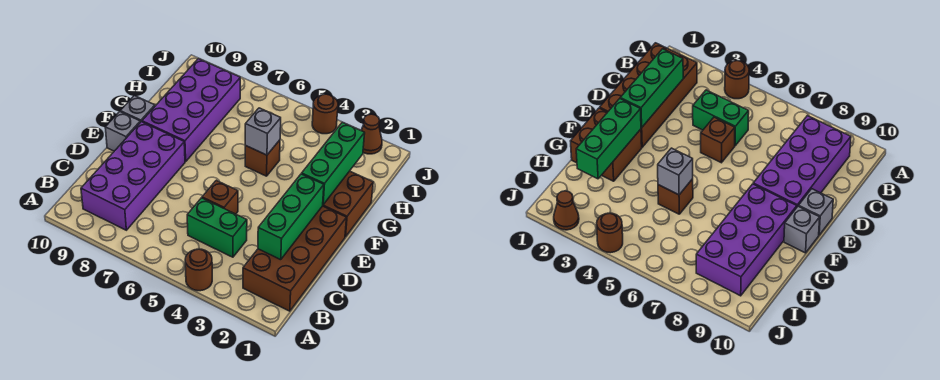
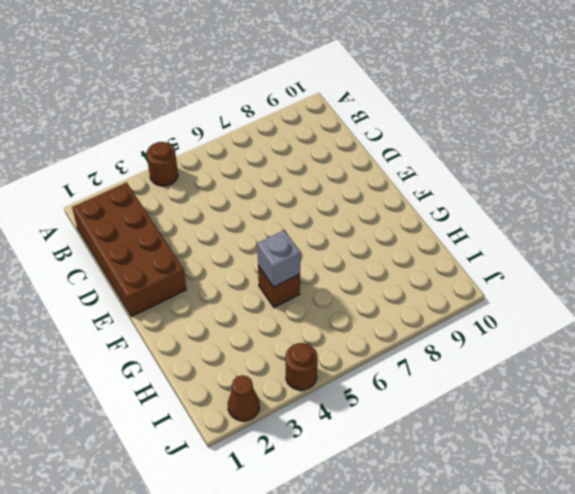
none -> purple brick B8:E9 level 1
none -> green brick C4:C5 level 1
none -> brown brick D5 level 1

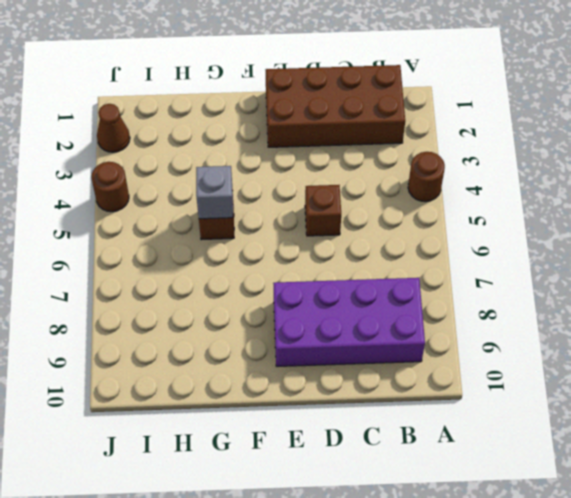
none -> green brick C4:C5 level 1
none -> grey brick E10 level 1
none -> brown brick F1:G2 level 1

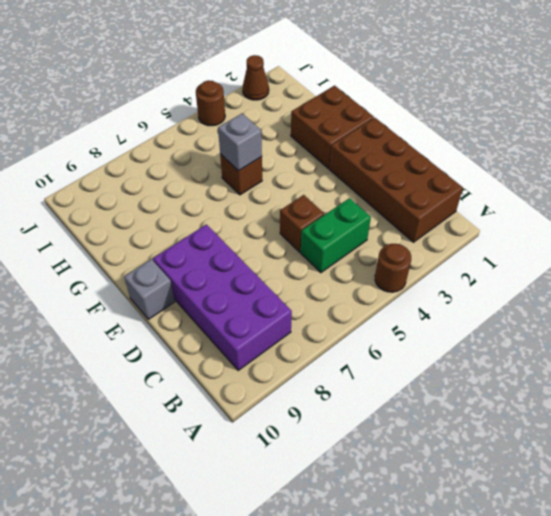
none -> purple brick F8:I9 level 1
none -> grey brick F10 level 1
none -> green brick C2:E2 level 2

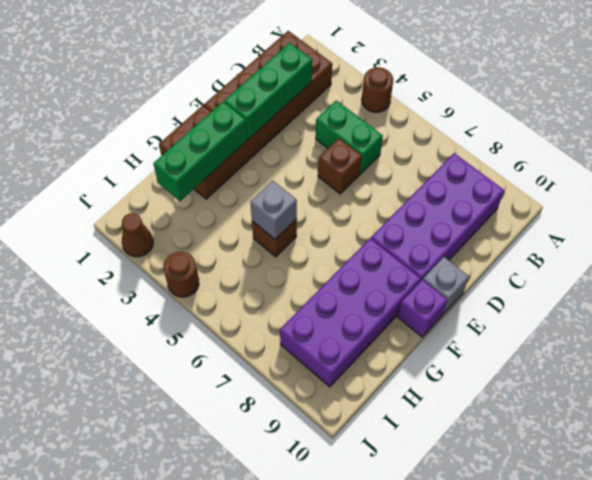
purple brick F10 level 1 -> grey brick F10 level 1

